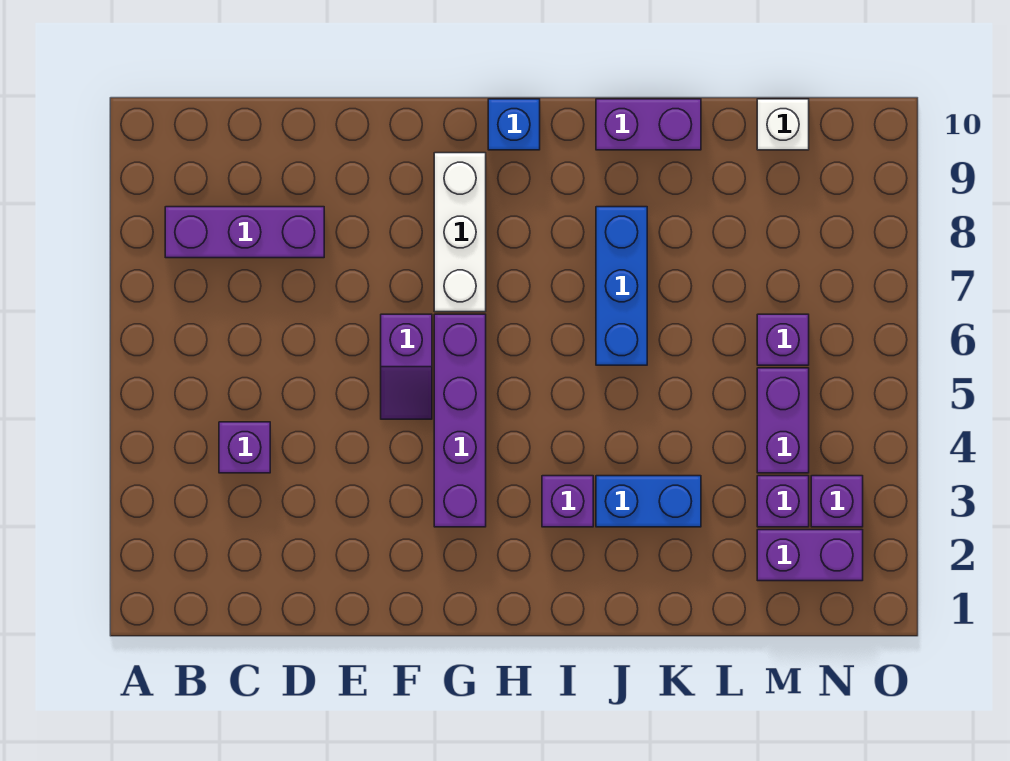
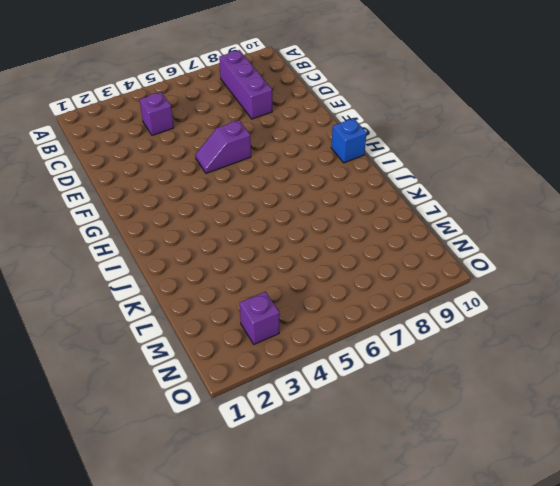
none -> purple brick G3:G6 level 1
none -> white brick G7:G9 level 1
none -> purple brick I3 level 1

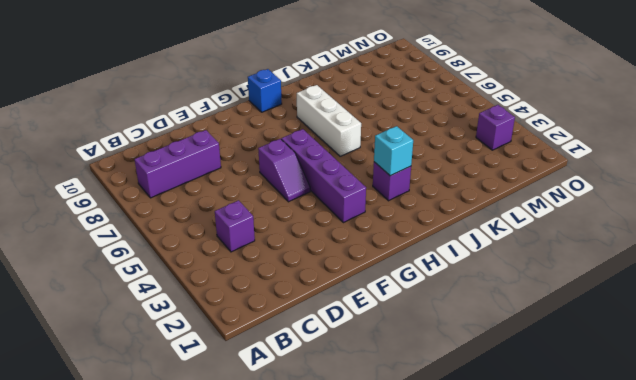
cyan brick I3 level 2 -> none
white brick I6:I8 level 1 -> white brick G7:G9 level 1
none -> blue brick J3:K3 level 1
none -> blue brick J6:J8 level 1
none -> purple brick J10:K10 level 1

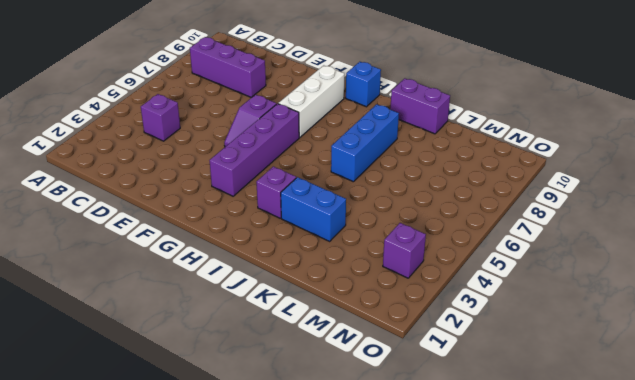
none -> purple brick M2:N2 level 1
none -> purple brick M3 level 1
none -> purple brick M4:M5 level 1

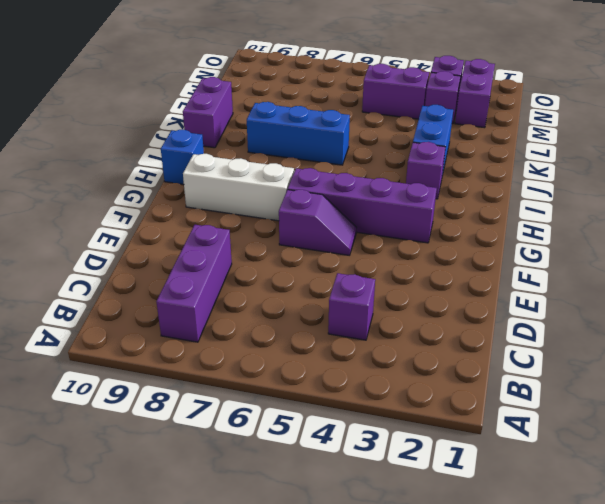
none -> purple brick M6 level 1
none -> white brick M10 level 1

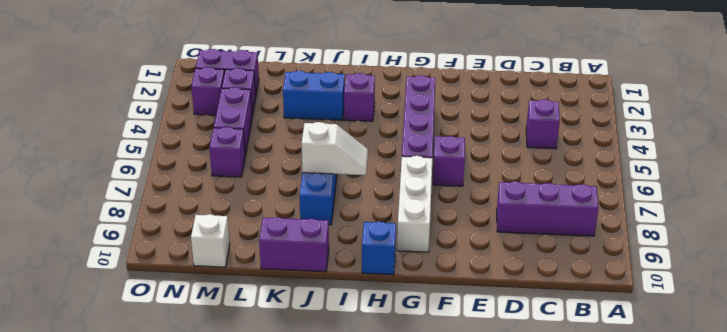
white slope I7:J7 level 2 top J -> none

